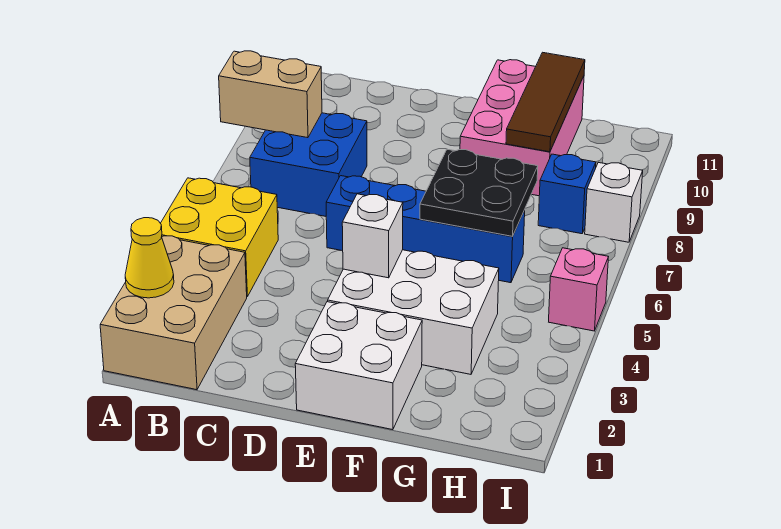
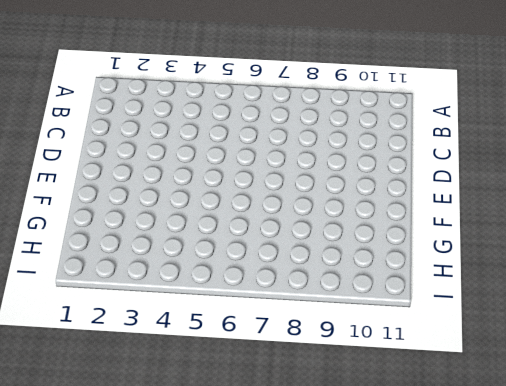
none -> tan brick A1:B3 level 1
none -> yellow brick A4:B5 level 1
none -> blue brick B7:C8 level 1

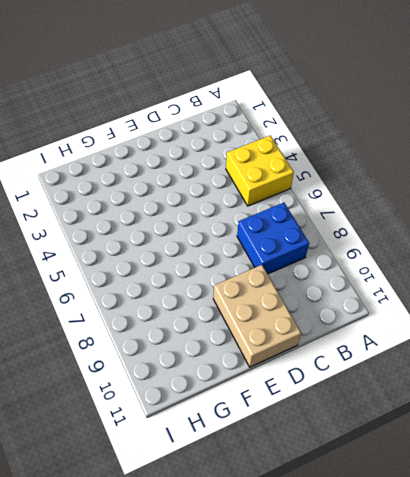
tan brick D9:E11 level 1 -> tan brick A1:B3 level 1
none -> blue brick D6:G6 level 1
none -> white brick E1:F2 level 1
none -> white brick E3:G4 level 1

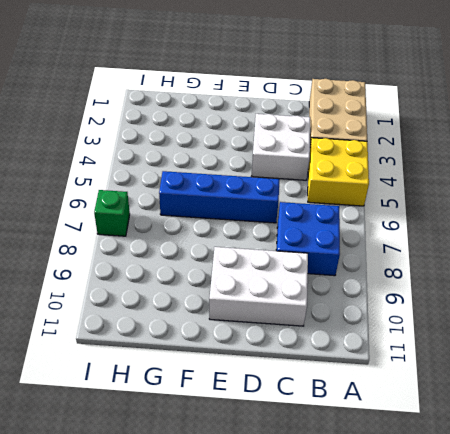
white brick C3:D4 level 1 -> white brick E1:F2 level 1
white brick C9:E10 level 1 -> white brick E3:G4 level 1
green brick I7 level 1 -> none
none -> pink brick F9:G11 level 1
none -> blue brick H8 level 1
none -> pink brick I5 level 1

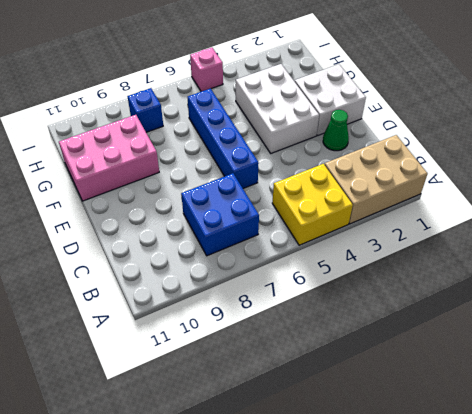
green cone D2 level 1 -> none
none -> white brick I8 level 1
none -> yellow cone A2 level 2
none -> tan brick A8:B8 level 2

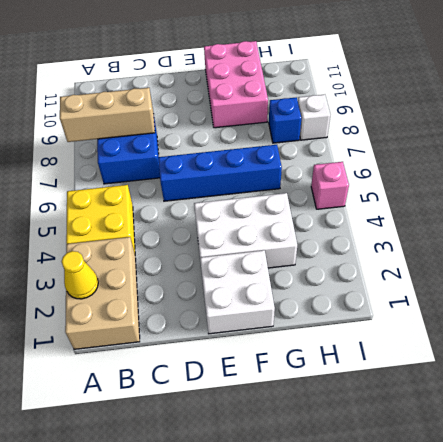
tan brick A8:C8 level 2 -> tan brick A8:B8 level 2
none -> white brick E4 level 2
none -> black plate F6:G7 level 2
none -> brown tile G9:G11 level 2

